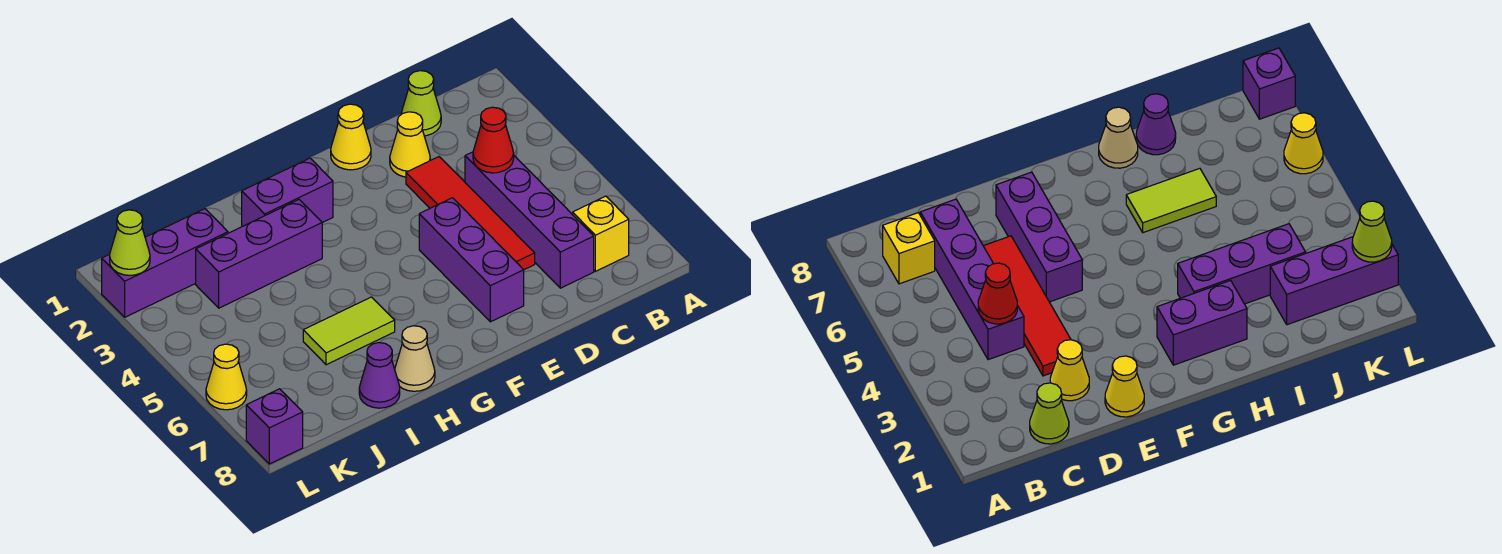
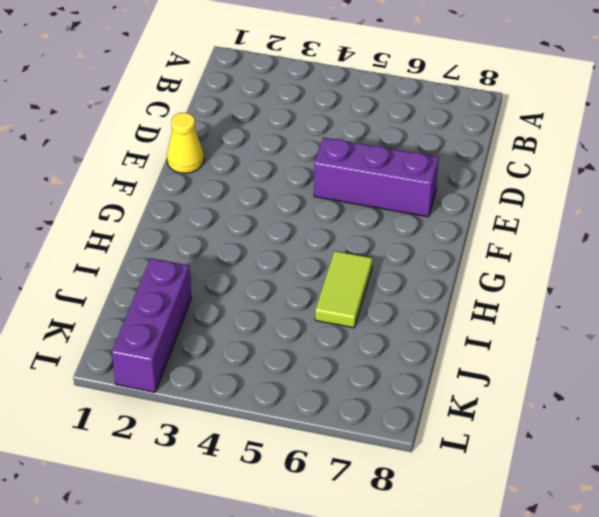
none -> yellow brick B7 level 1
none -> lime cone C1 level 1
none -> purple brick C4:C7 level 1

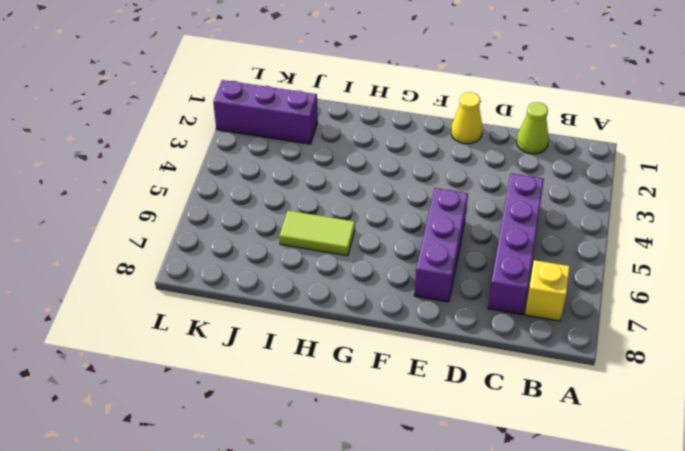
none -> yellow cone D2 level 1
none -> red tile D3:D6 level 1
none -> purple brick G2:H2 level 1

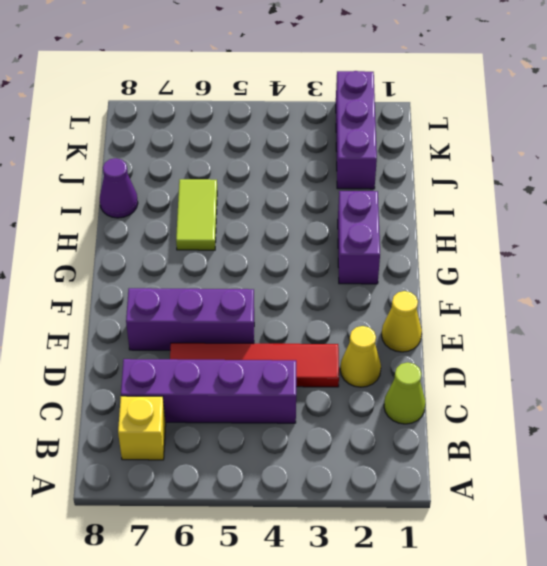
none -> purple brick H3:J3 level 1
none -> tan cone H8 level 1
none -> yellow cone L6 level 1

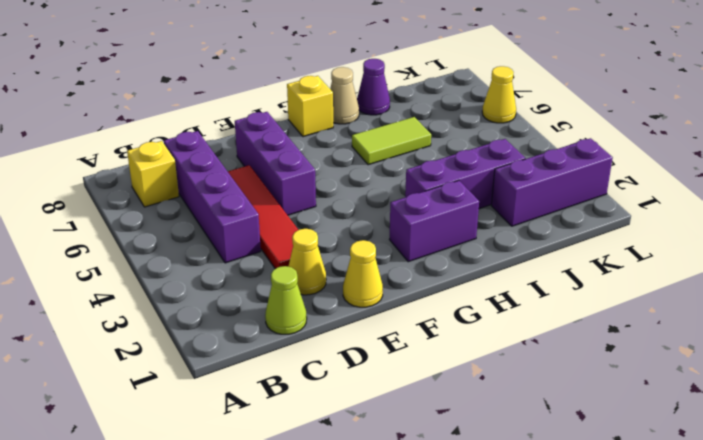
yellow brick G8 level 1 -> none
none -> purple brick L8 level 1
none -> red cone C4 level 2
none -> lime cone L2 level 2

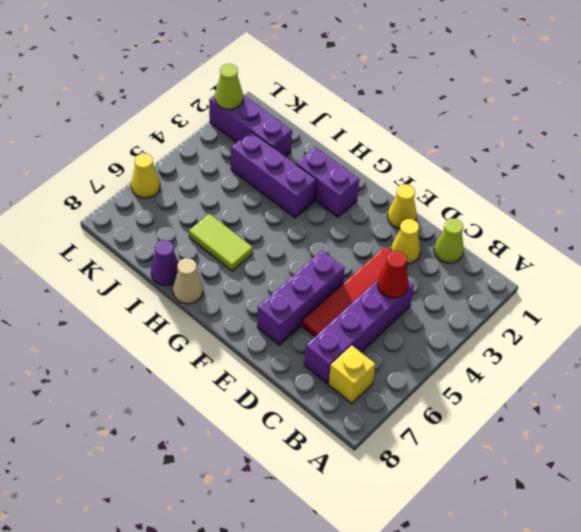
none -> purple brick L8 level 1

